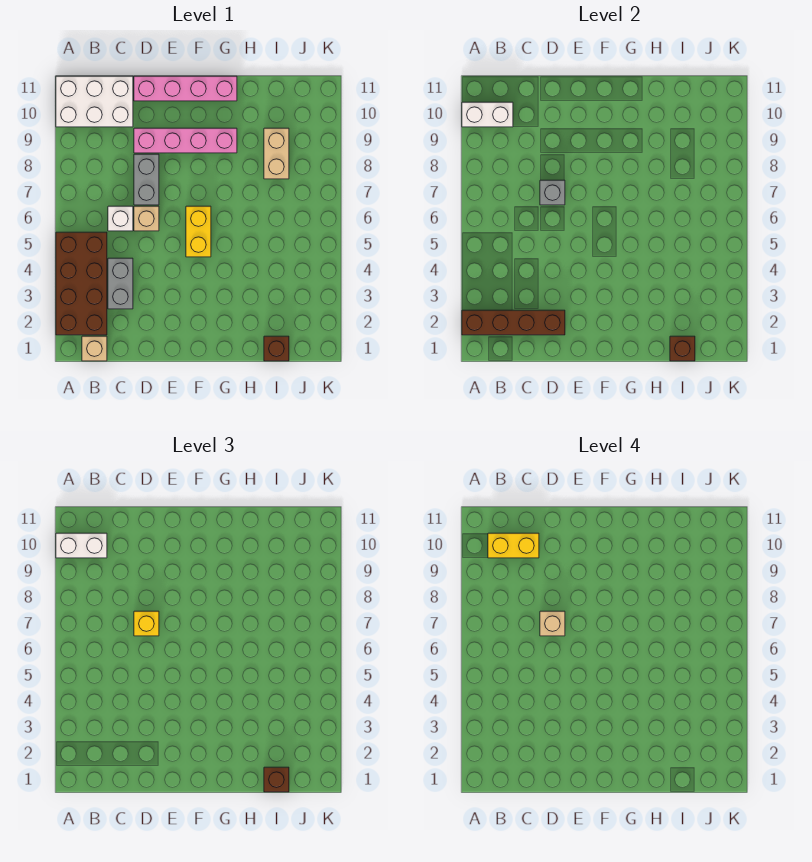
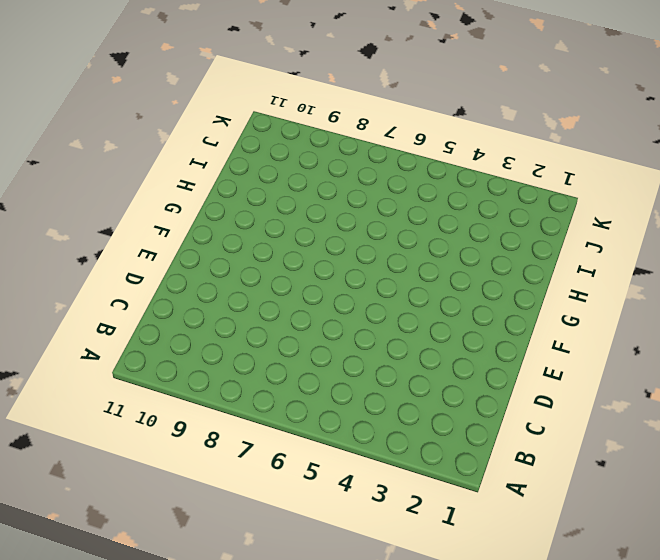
none -> brown brick A2:B5 level 1
none -> white brick A10:C11 level 1
none -> tan brick B1 level 1

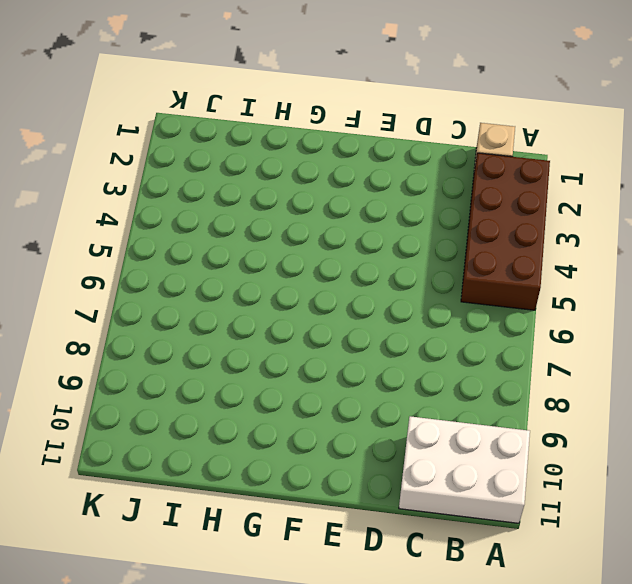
none -> grey brick C3:C4 level 1
none -> white brick C6 level 1
none -> tan brick D6 level 1

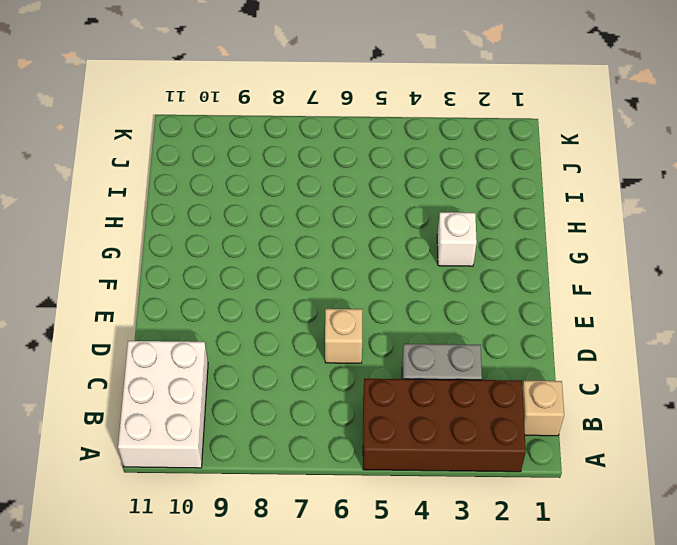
white brick G3 level 1 -> white brick C6 level 1
none -> grey brick D7:D8 level 1
none -> pink brick D9:G9 level 1
none -> pink brick D11:G11 level 1

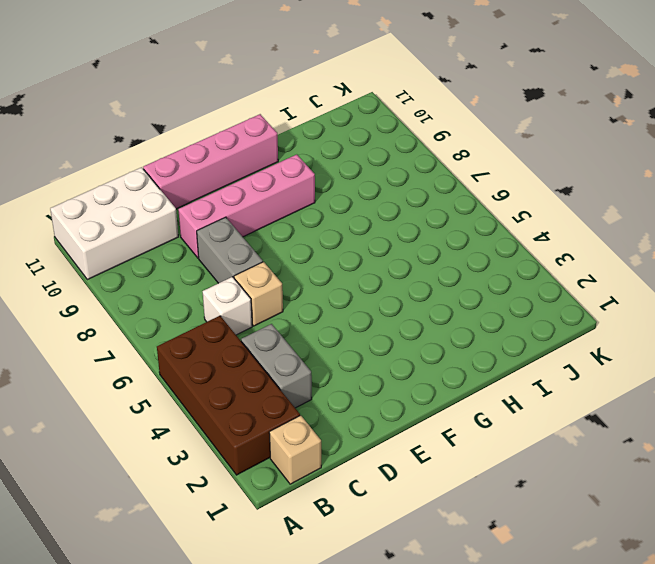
none -> yellow brick F5:F6 level 1
none -> brown brick I1 level 1
none -> tan brick I8:I9 level 1

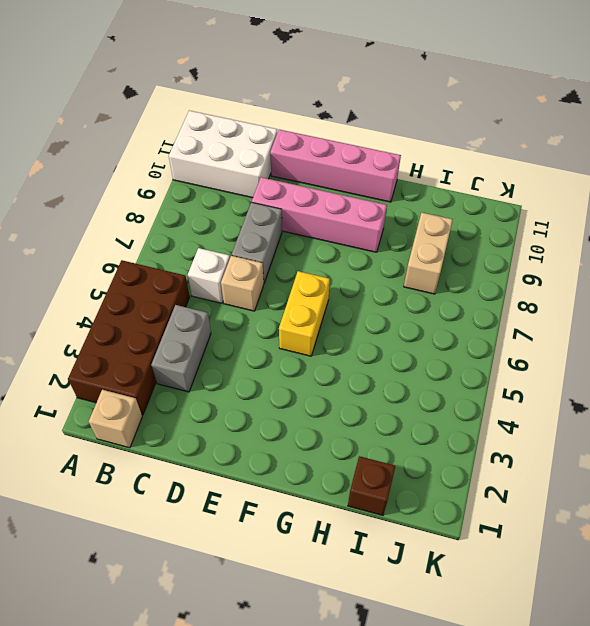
none -> brown brick A2:D2 level 2
none -> white brick A10:B10 level 2
none -> grey brick D7 level 2

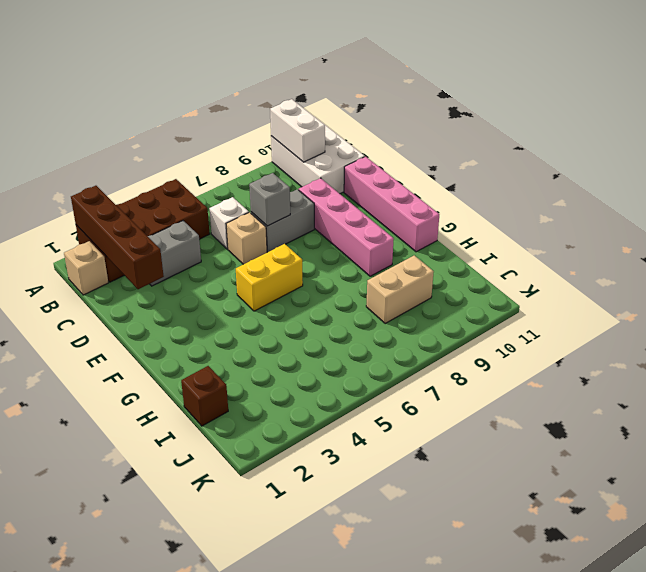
none -> brown brick I1 level 2
none -> white brick A10:B10 level 3
none -> yellow brick D7 level 3

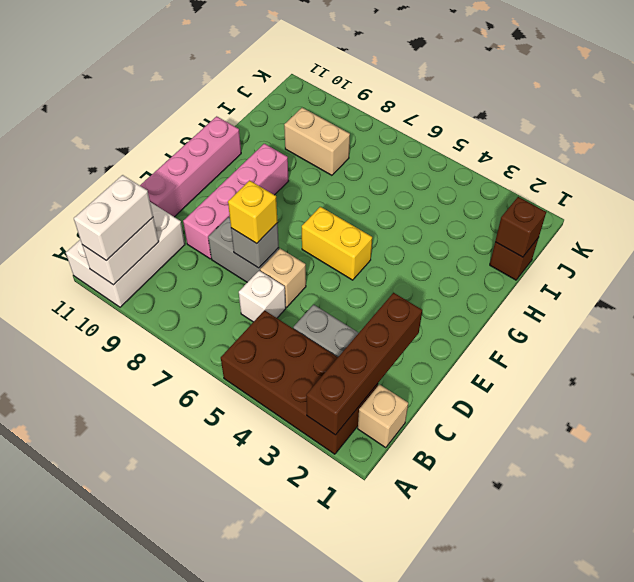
none -> brown brick I1 level 3
none -> yellow brick B10:C10 level 4
none -> tan brick D7 level 4

